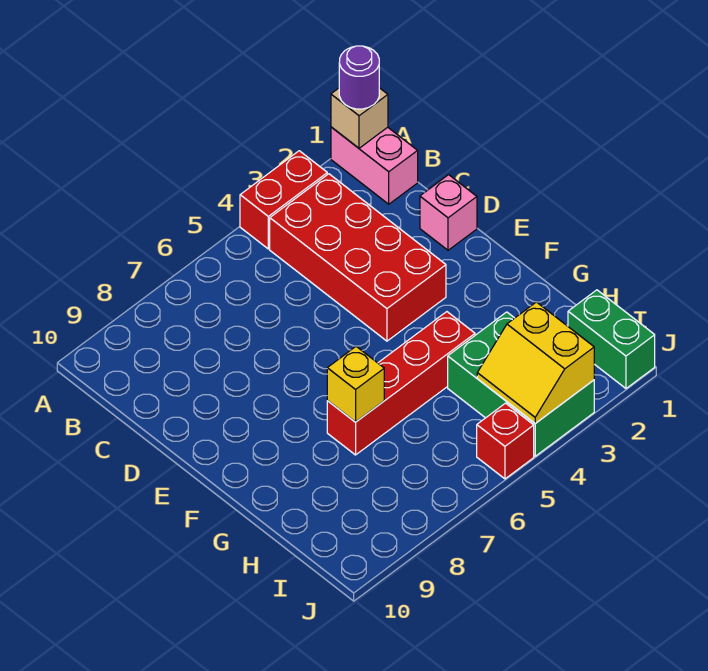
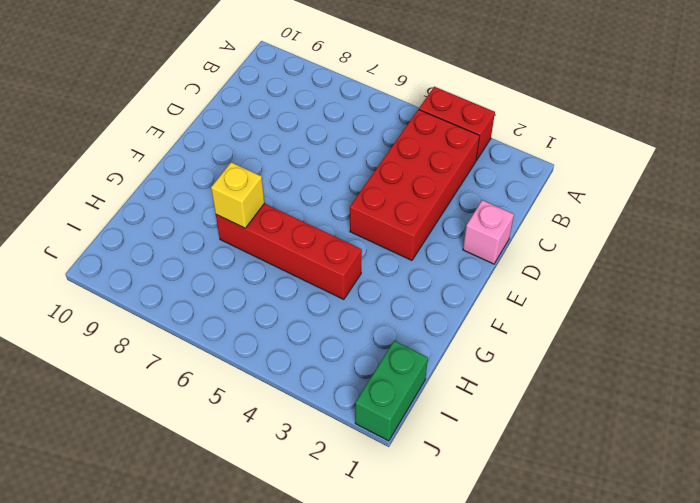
none -> pink brick A1:B1 level 1
none -> green brick H3:J4 level 1
none -> red brick J5 level 1

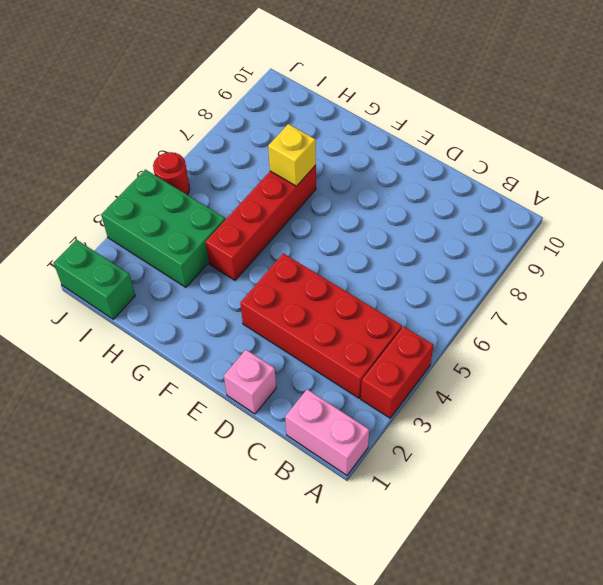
red round brick J5 level 1 -> red brick J5 level 1
none -> tan brick A1 level 2
none -> yellow slope I3:J4 level 2 top 3
none -> purple round brick A1 level 3

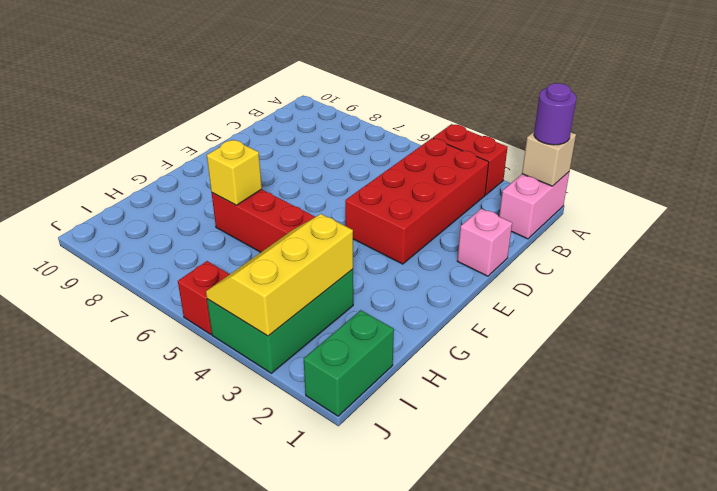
yellow slope H3:J4 level 2 top 3 -> yellow slope I3:J4 level 2 top 3

